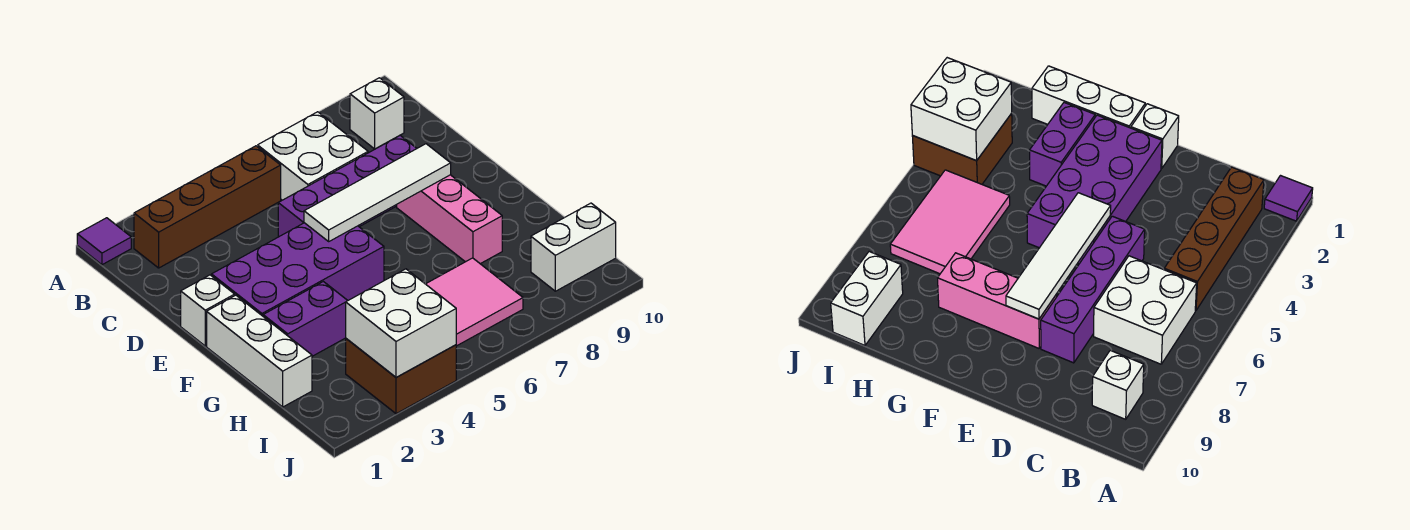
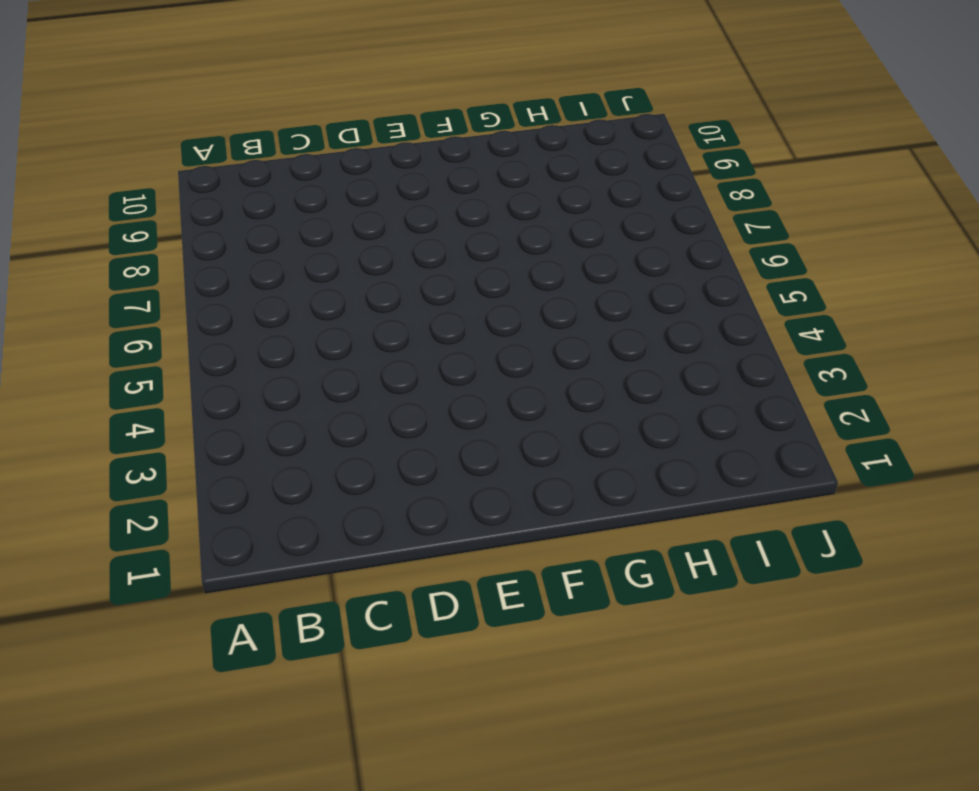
none -> purple tile A1 level 1
none -> brown brick B2:B5 level 1
none -> white brick B6:C7 level 1

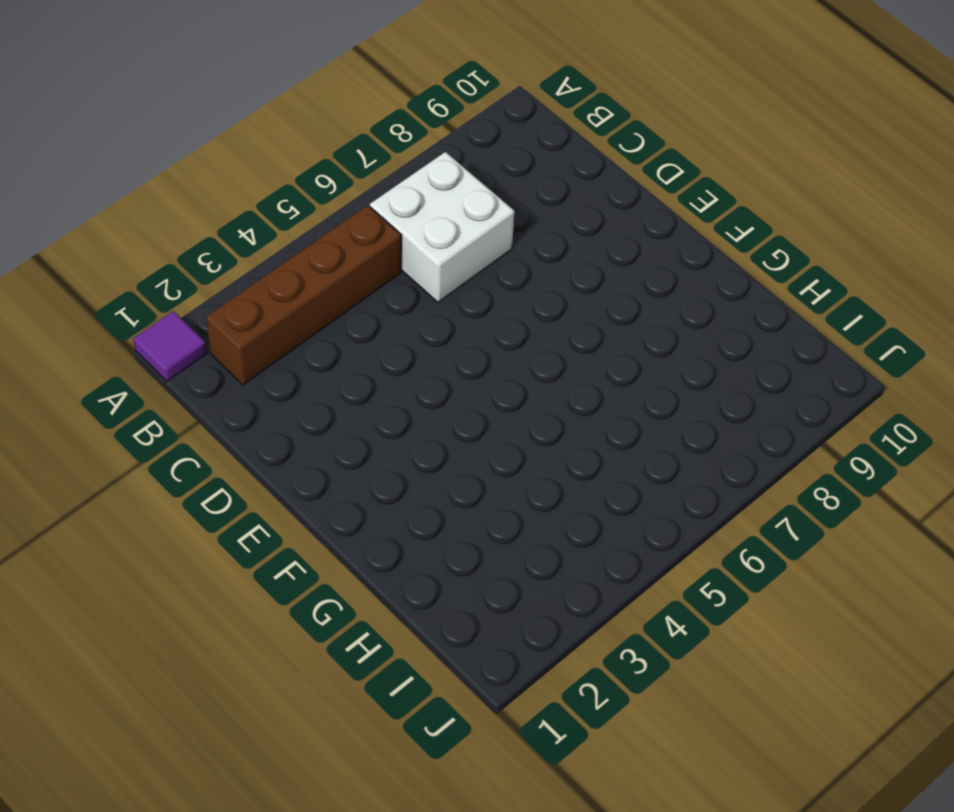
none -> white brick B9 level 1
none -> purple brick D5:D8 level 1
none -> white brick E1 level 1

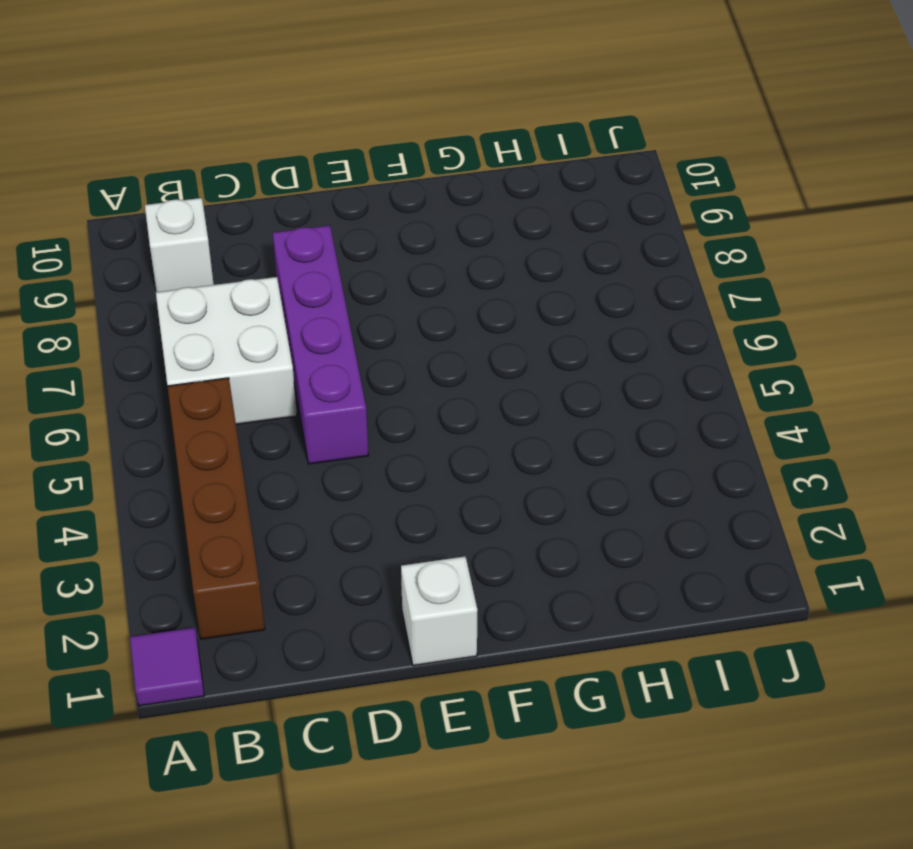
none -> purple brick E2:F5 level 1
none -> pink brick E8:G8 level 1
none -> white brick F1:H1 level 1

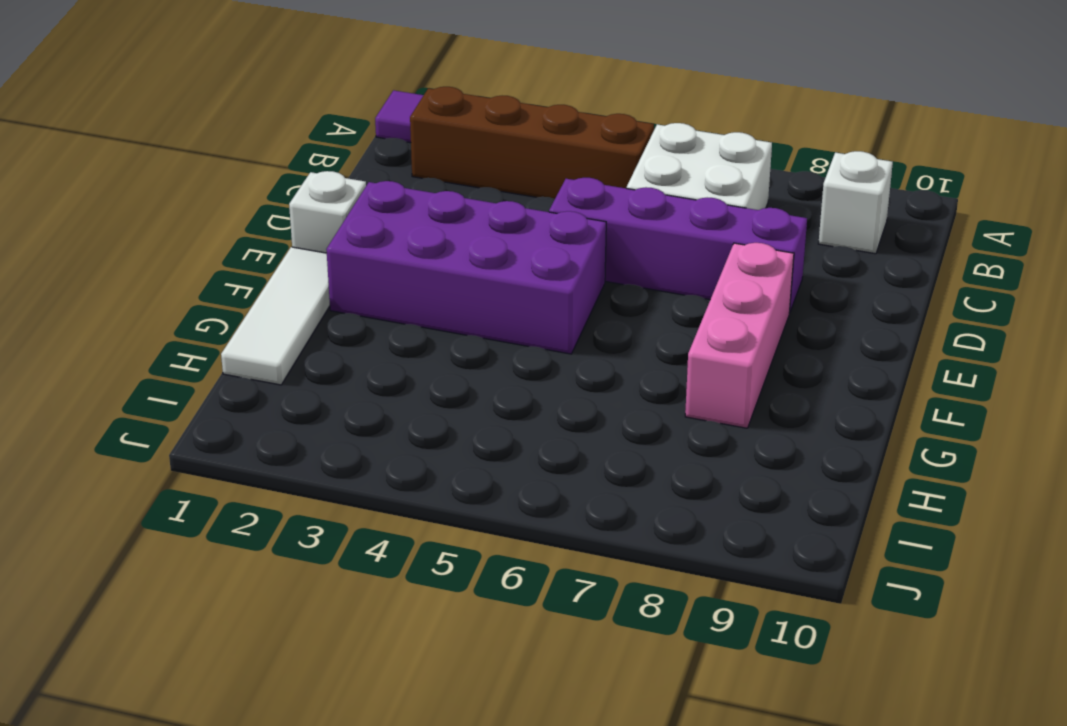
white tile F1:H1 level 1 -> white brick F1:H1 level 1
none -> purple brick G2:G3 level 1
none -> pink tile H5:I7 level 1
none -> brown brick I3:J4 level 1

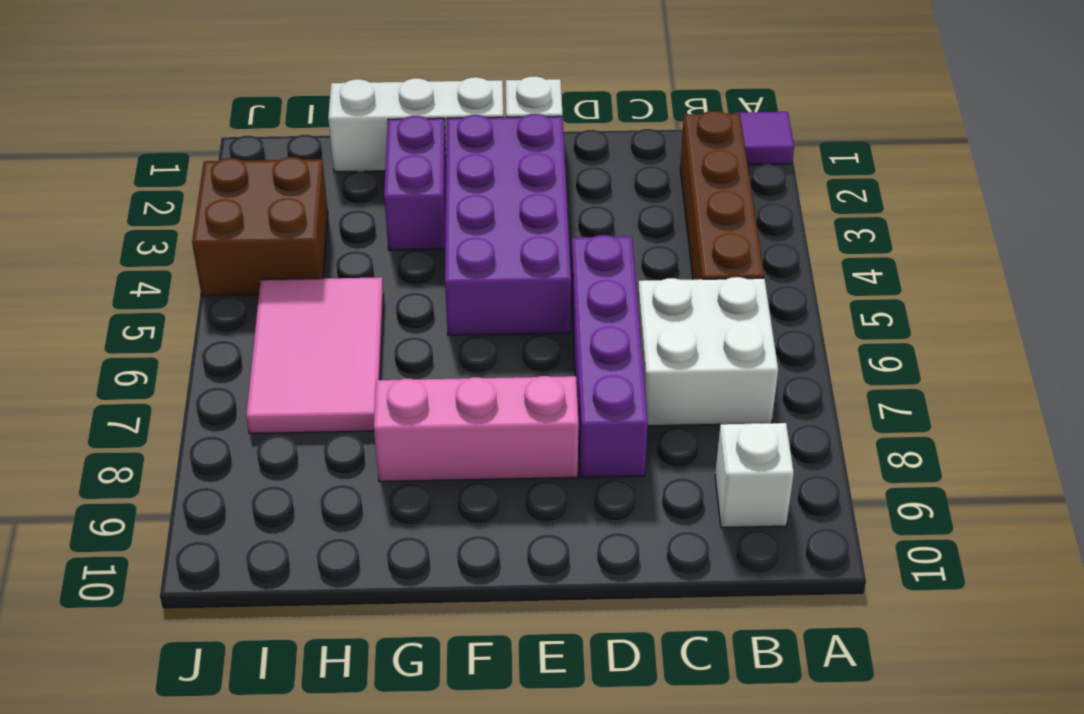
none -> white brick I9:I10 level 1
none -> white tile E5:E8 level 2
none -> white brick I3:J4 level 2

